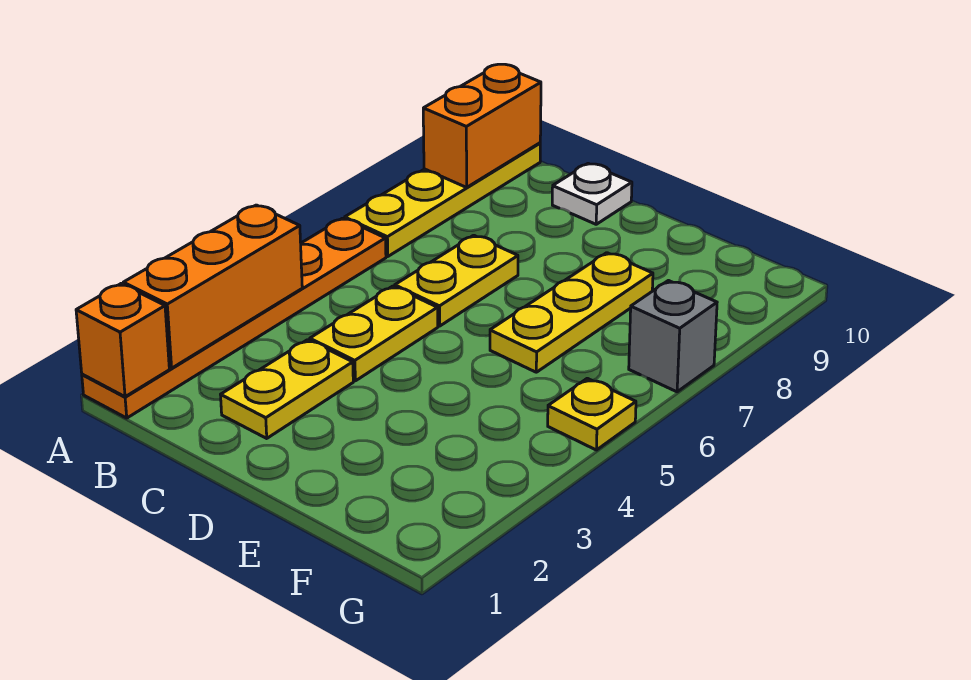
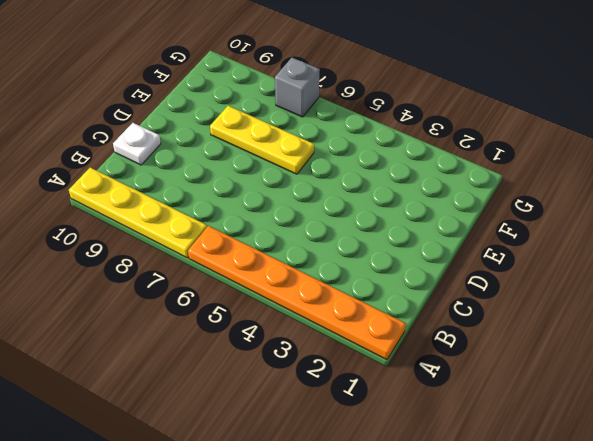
none -> yellow plate C2:C3 level 1
none -> yellow plate C4:C5 level 1
none -> yellow plate C6:C7 level 1

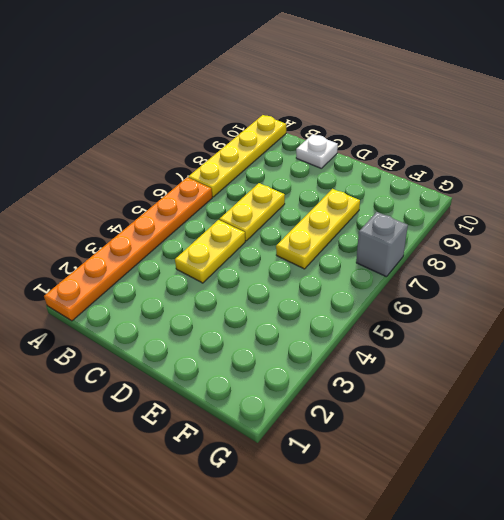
none -> yellow plate C2:C3 level 1
none -> yellow plate G5 level 1
none -> orange brick A1 level 2

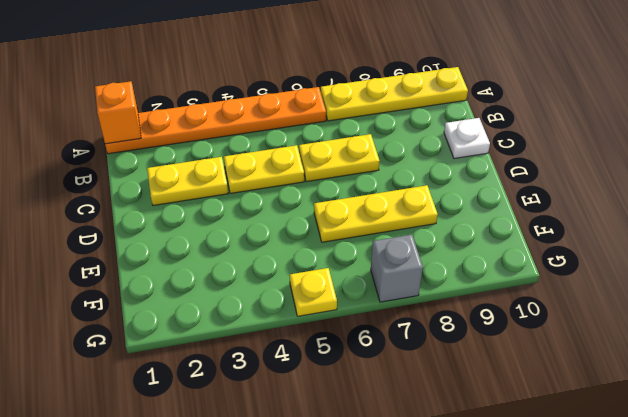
none -> orange brick A2:A4 level 2
none -> orange brick A9:A10 level 2

